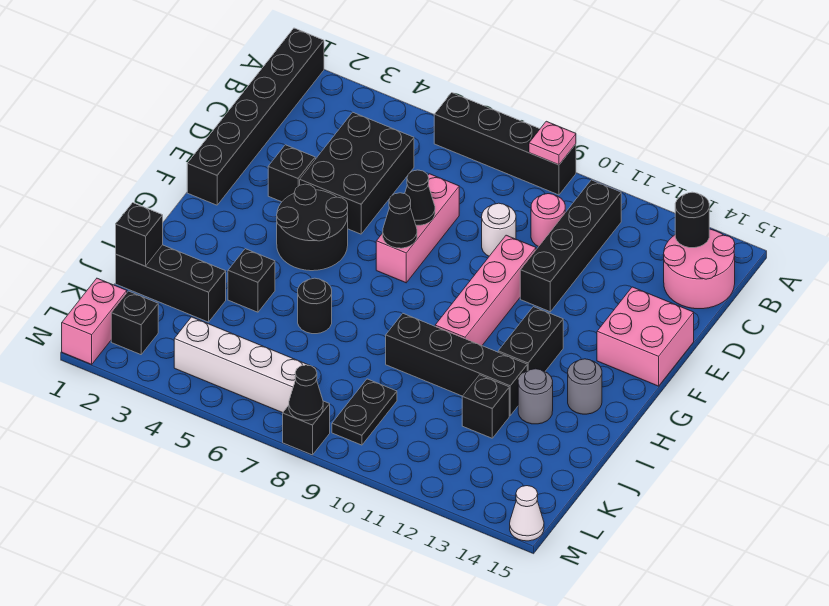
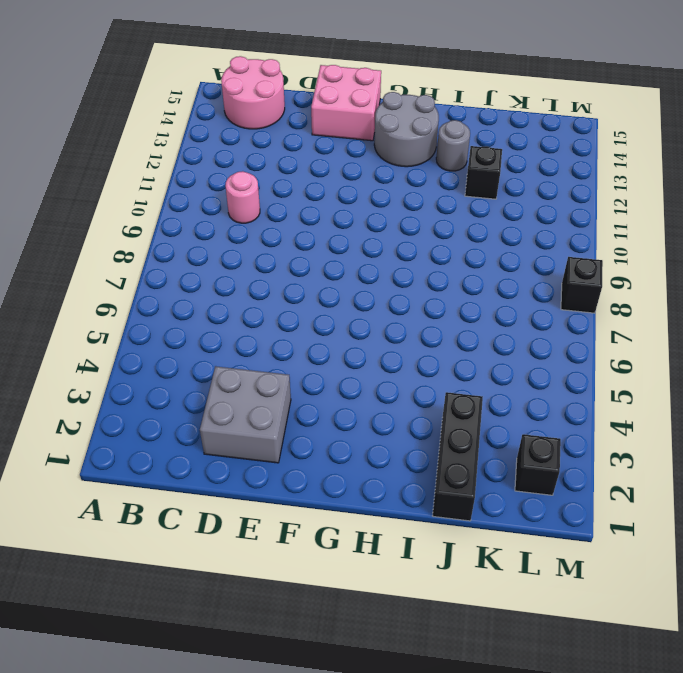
grey brick D2:E3 level 1 -> black brick E3 level 1
grey round brick G13:H14 level 1 -> grey round brick H14 level 1
none -> black brick A1:F1 level 1
none -> black brick A6:A9 level 1
none -> black brick B11:E11 level 1
none -> black brick C4:E5 level 1

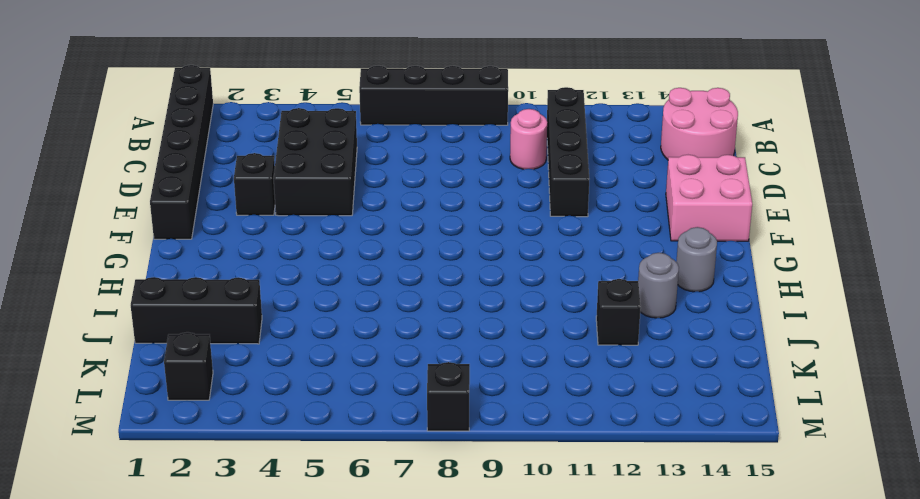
none -> pink brick D7:F7 level 1
none -> white round brick D9 level 1
none -> pink brick E10:H10 level 1
none -> black round brick F4:G5 level 1

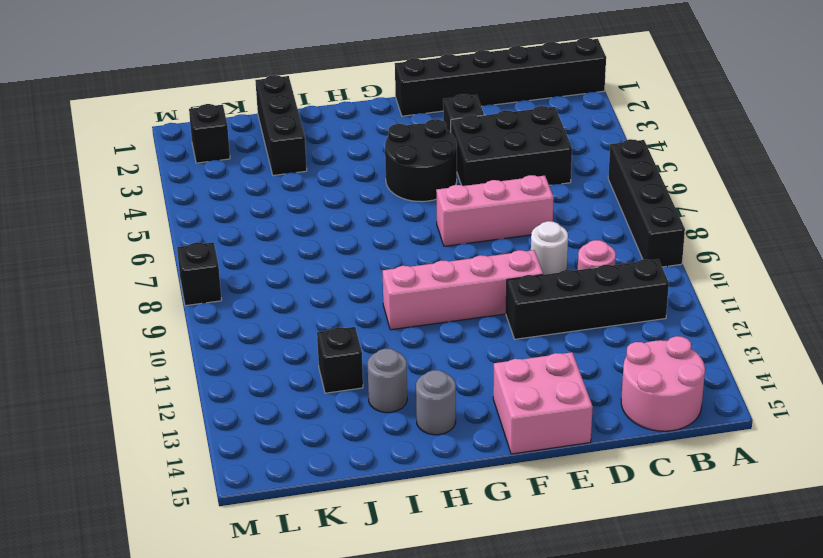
none -> black brick G12:H12 level 1
none -> black brick I4 level 1
none -> black round brick I6 level 1
none -> black brick I9:I12 level 1

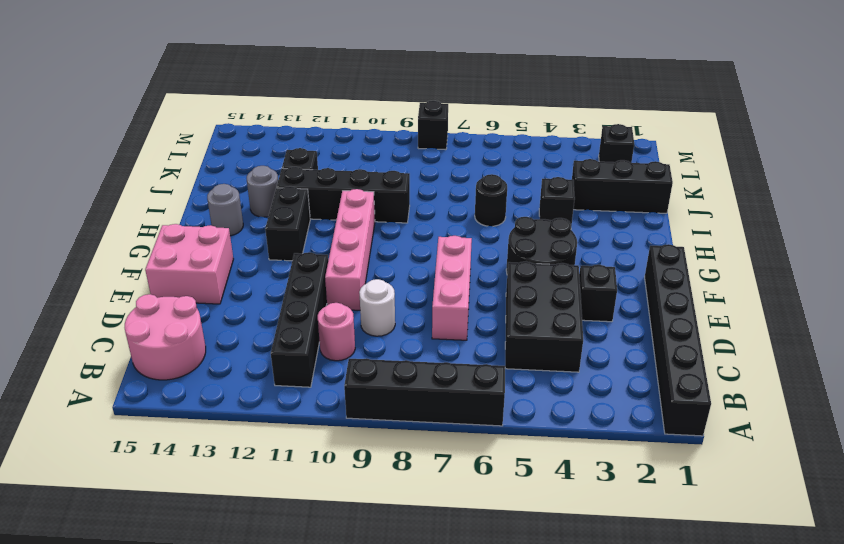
none -> black plate K9:L9 level 1
none -> pink brick L1:M1 level 1
none -> white brick L4:L7 level 1
none -> white cone M15 level 1

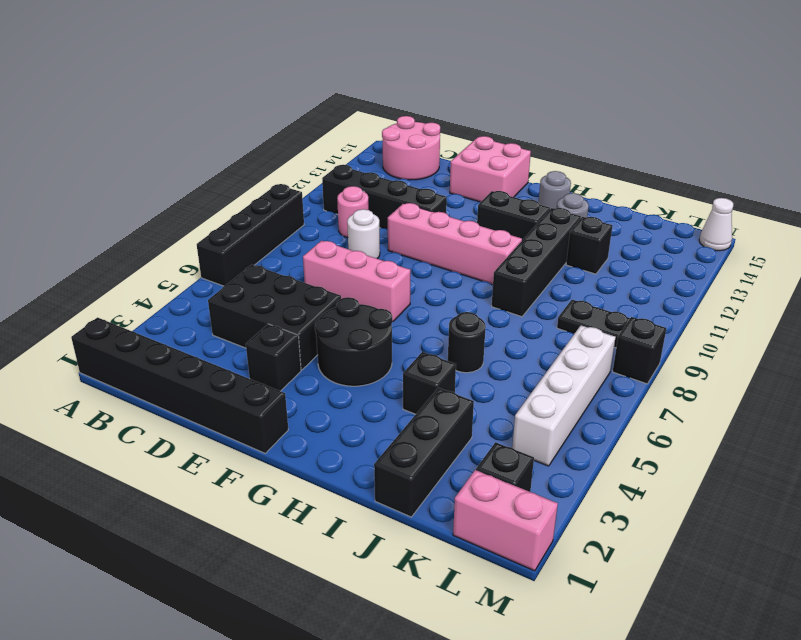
none -> pink plate A9 level 2
none -> black round brick B14 level 2
none -> black cone E7 level 2
none -> black cone F7 level 2

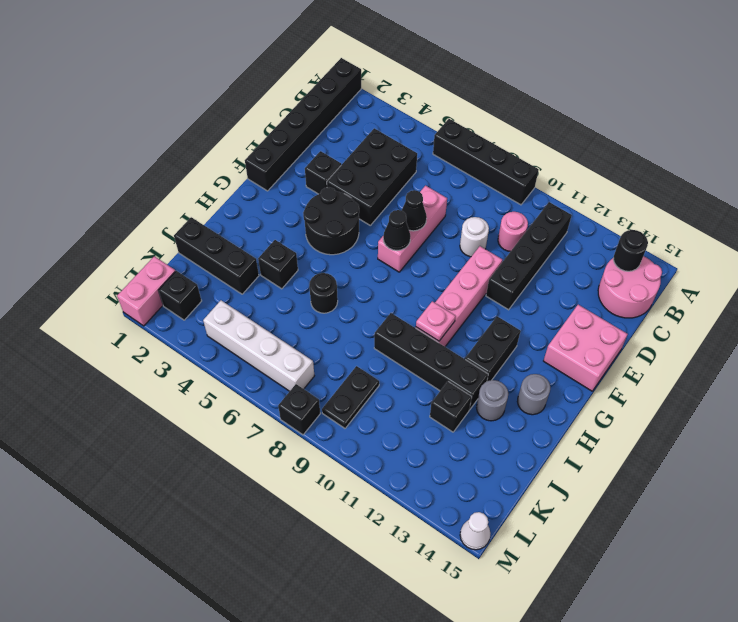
pink plate H10 level 2 -> pink plate A9 level 2
none -> black brick J1 level 2
none -> black cone M8 level 2

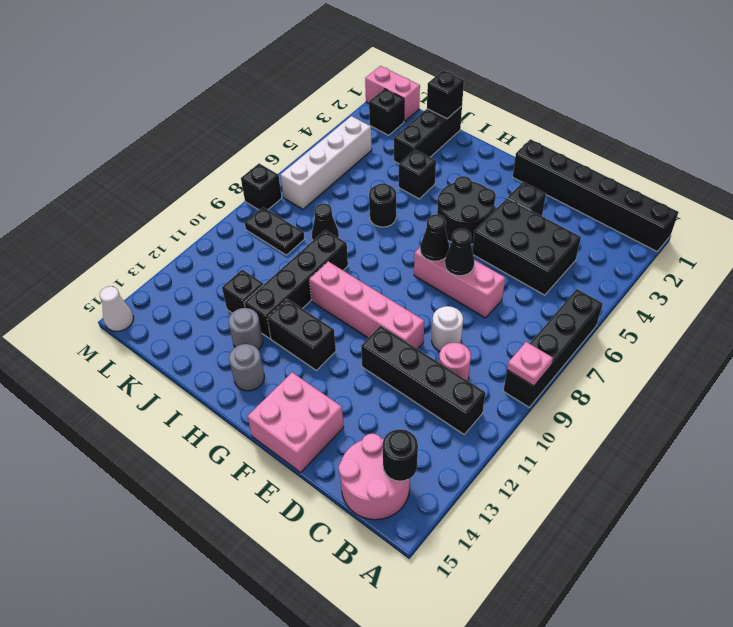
black cone J8 level 1 -> black cone M8 level 2

